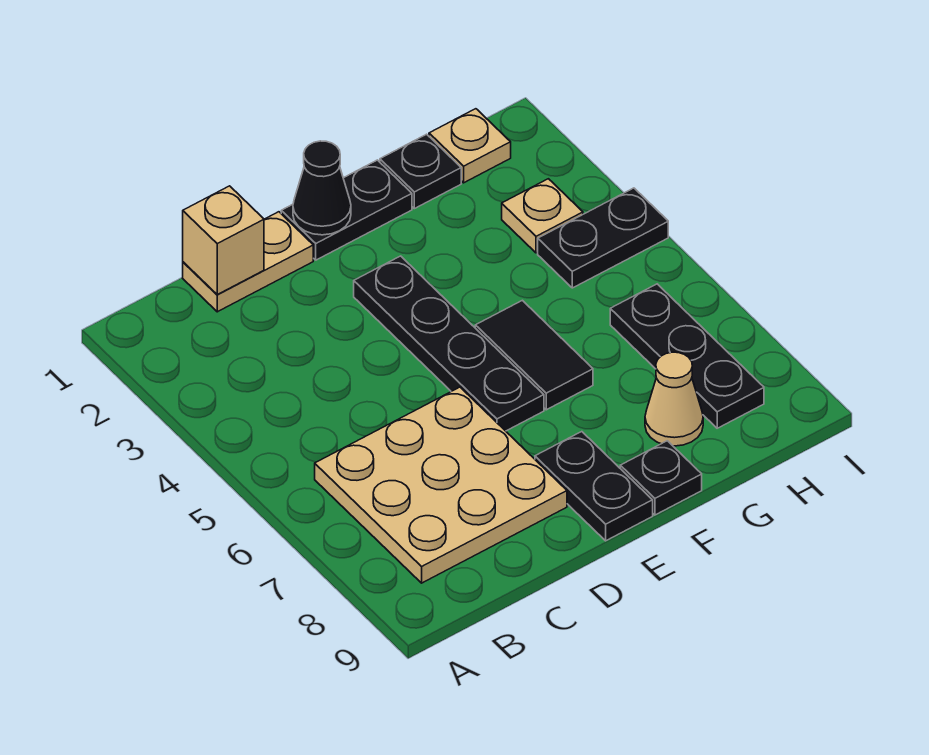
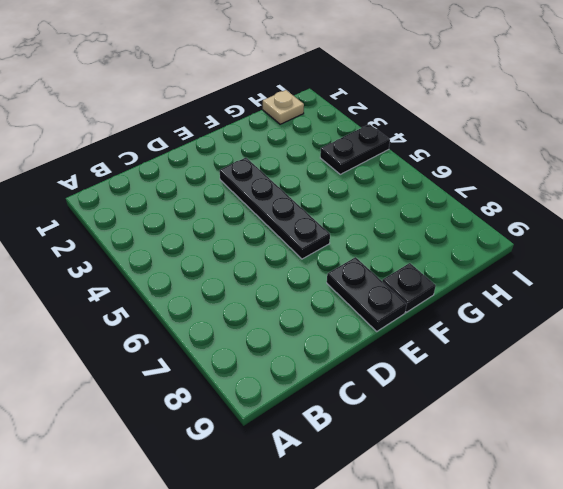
none -> tan plate B6:D8 level 1
none -> tan plate C1:D1 level 1
none -> black plate E1:F1 level 1

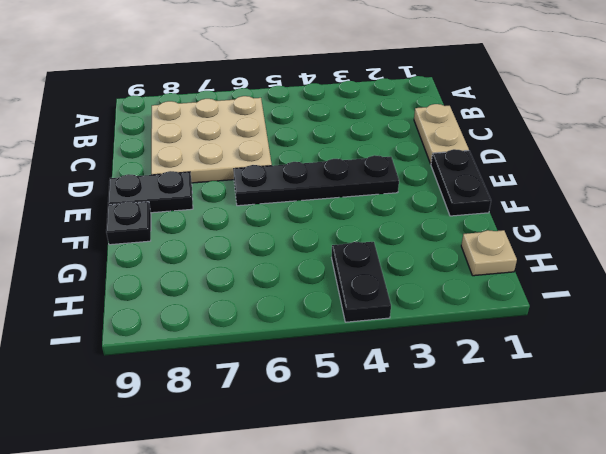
none -> black tile F5:F6 level 1
none -> black plate G1 level 1
none -> tan cone G8 level 1

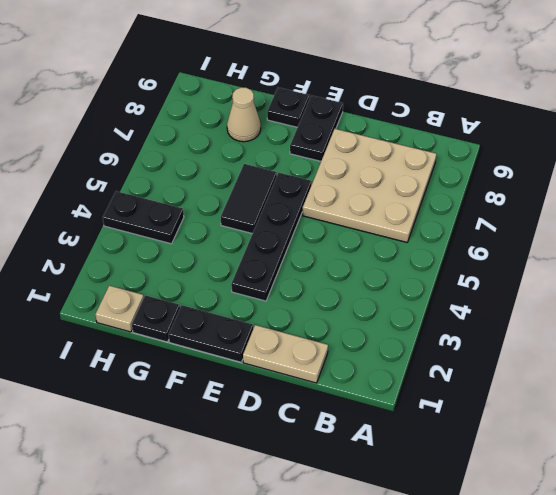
none -> tan plate H3 level 1
none -> black plate H6:H8 level 1
none -> tan brick C1 level 2

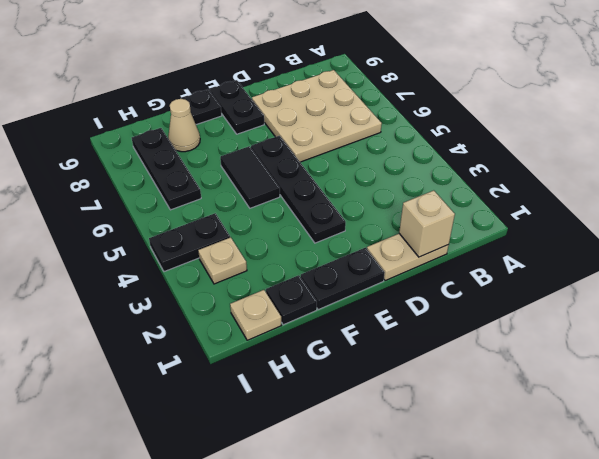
none -> black cone E1 level 2

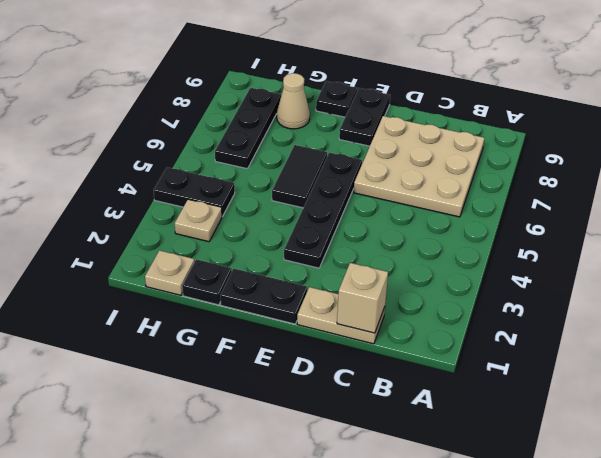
none -> black cone E1 level 2

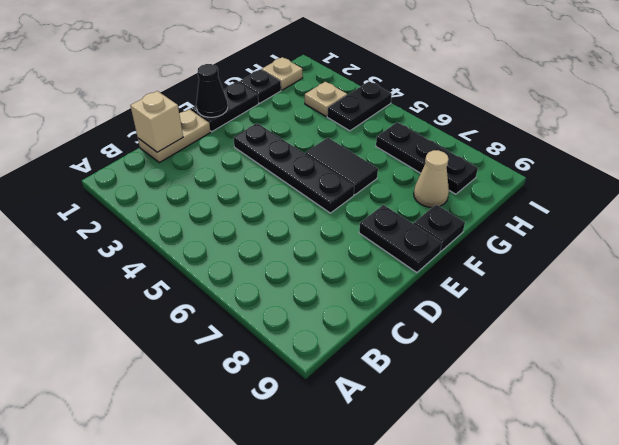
none -> tan plate B6:D8 level 1

